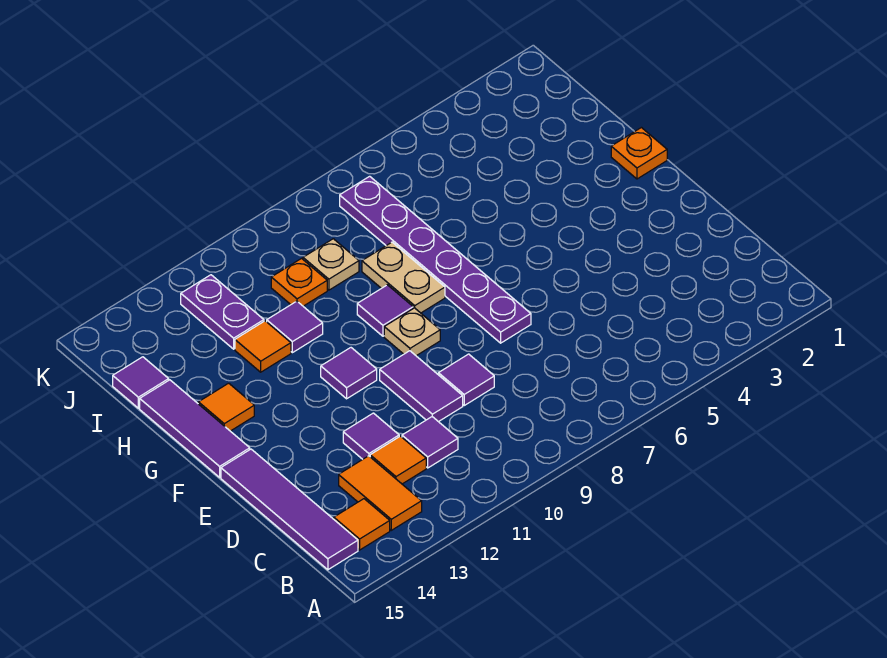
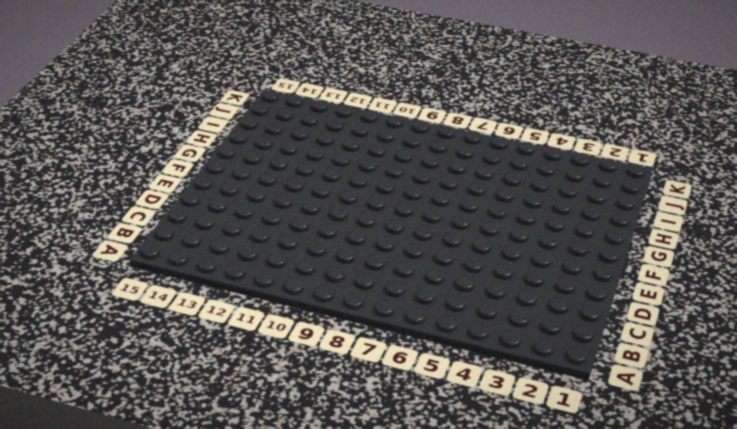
none -> orange tile B13:C13 level 1
none -> orange tile B14 level 1
none -> purple tile B15:E15 level 1

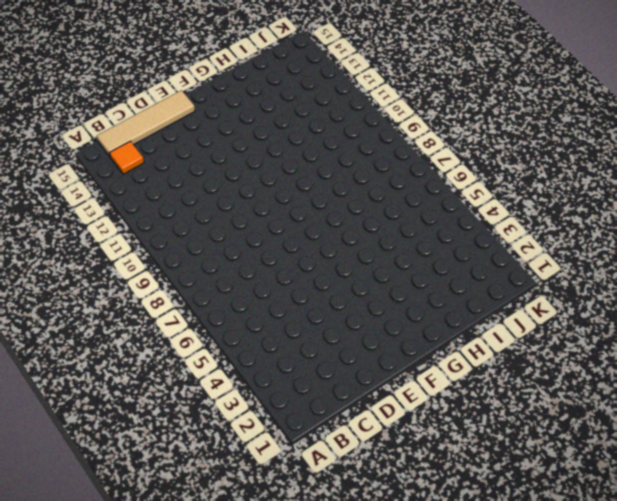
tan tile B15:E15 level 1 -> purple tile B15:E15 level 1
none -> orange tile B13:C13 level 1
none -> purple tile C11 level 1
none -> orange tile C12 level 1

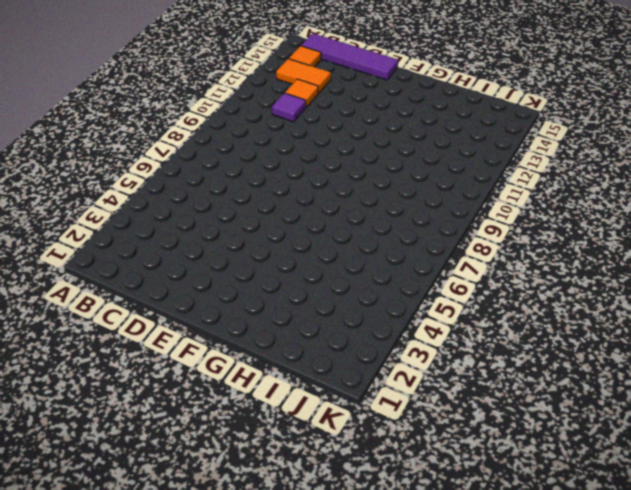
none -> purple tile D9 level 1
none -> purple tile D10:E10 level 1
none -> purple tile D12 level 1

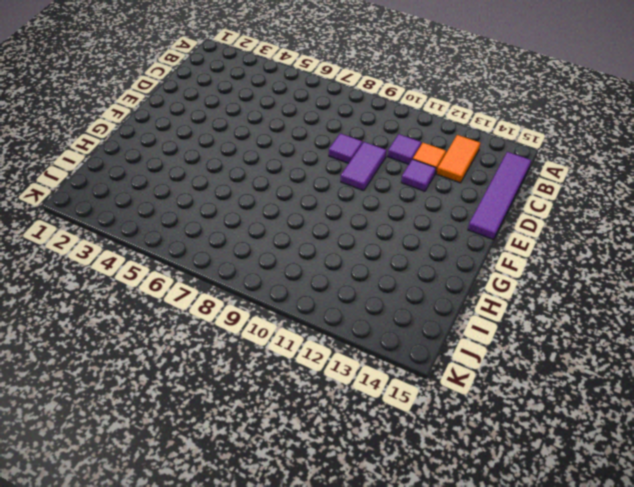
none -> orange tile B14 level 1
none -> purple plate E7:J7 level 1
none -> tan plate F9 level 1

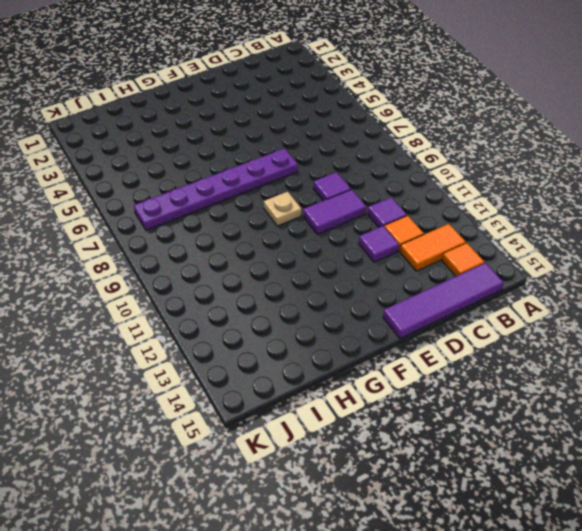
none -> purple tile F11 level 1
none -> purple tile F15:H15 level 1
none -> orange plate G1 level 1

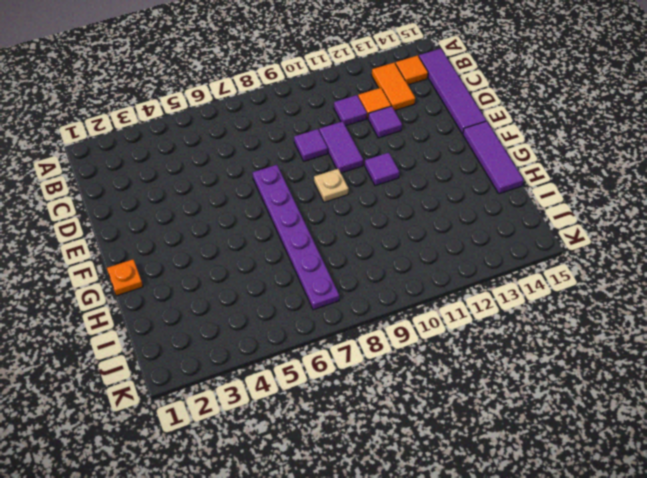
none -> tan plate G8:H8 level 1
none -> purple tile G9 level 1
none -> orange tile G14 level 1

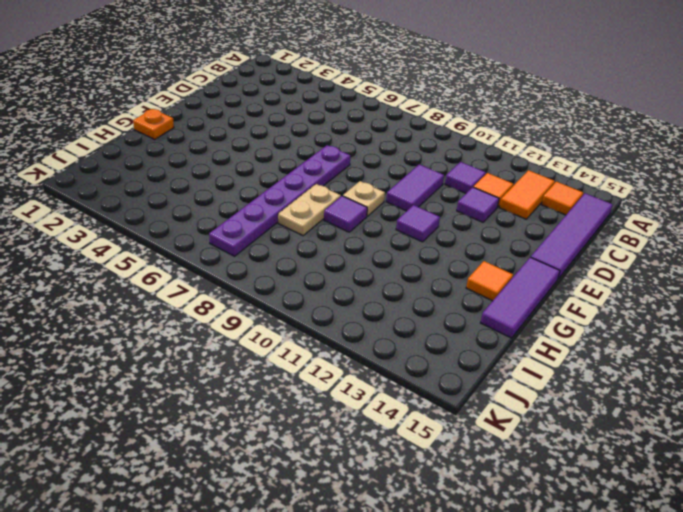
none -> purple tile D9 level 1
none -> purple tile H11 level 1
none -> orange tile H12 level 1

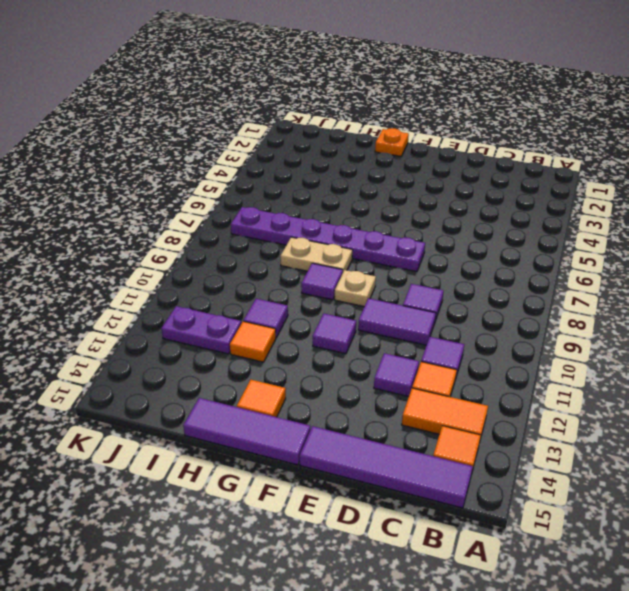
none -> tan plate I9 level 1
none -> orange plate I10 level 1
none -> purple tile I15 level 1

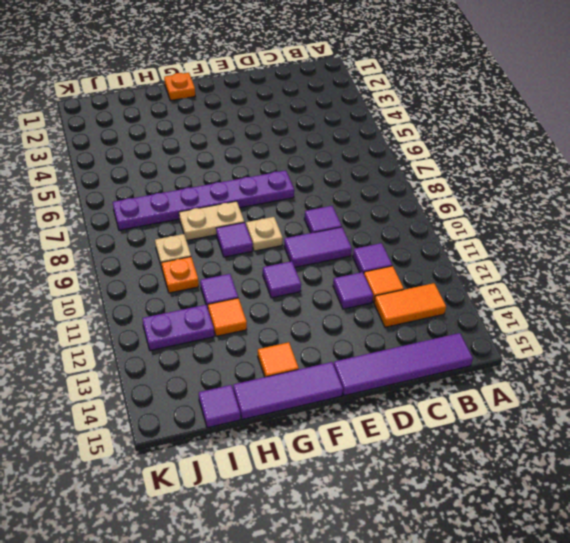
none -> orange tile B14 level 1

